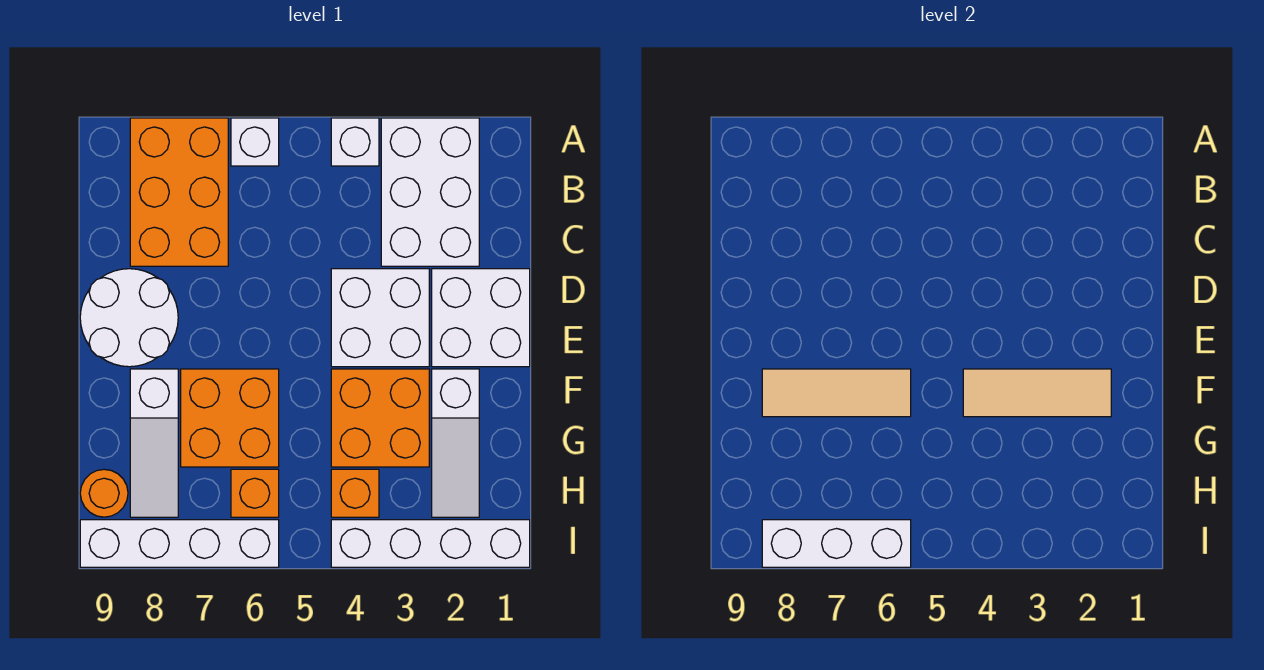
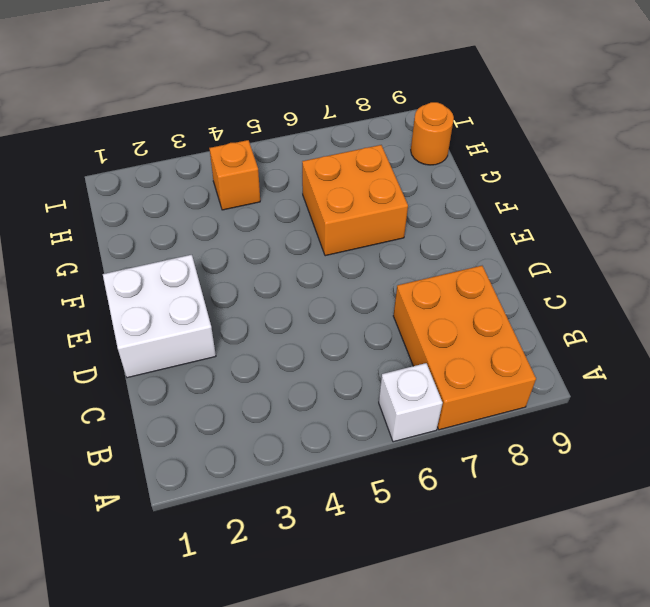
none -> white brick A2:C3 level 1
none -> white brick A4 level 1
none -> white brick D3:E4 level 1

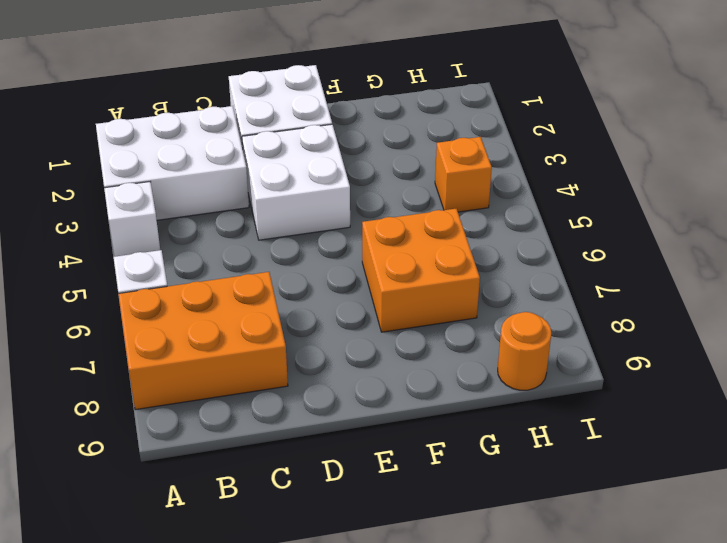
none -> white round brick D8:E9 level 1
none -> white slope F2:H2 level 1 top F
none -> orange brick F3:G4 level 1

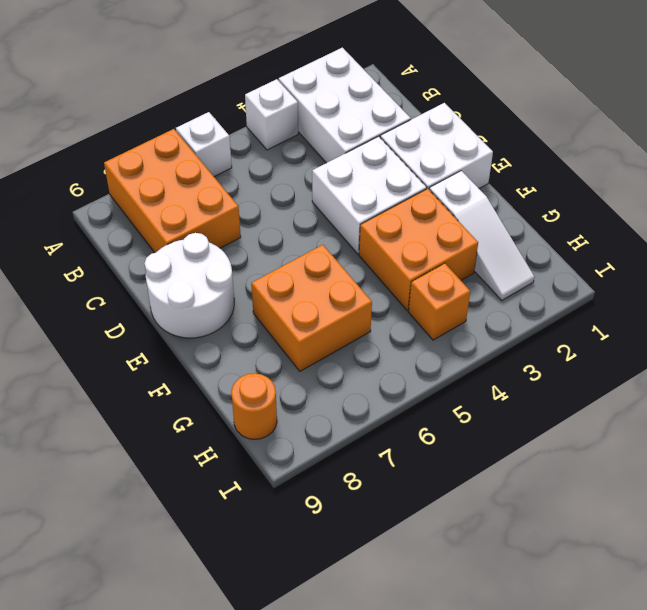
none -> white slope F8:H8 level 1 top F
none -> orange brick H6 level 1
none -> white brick I1:I4 level 1

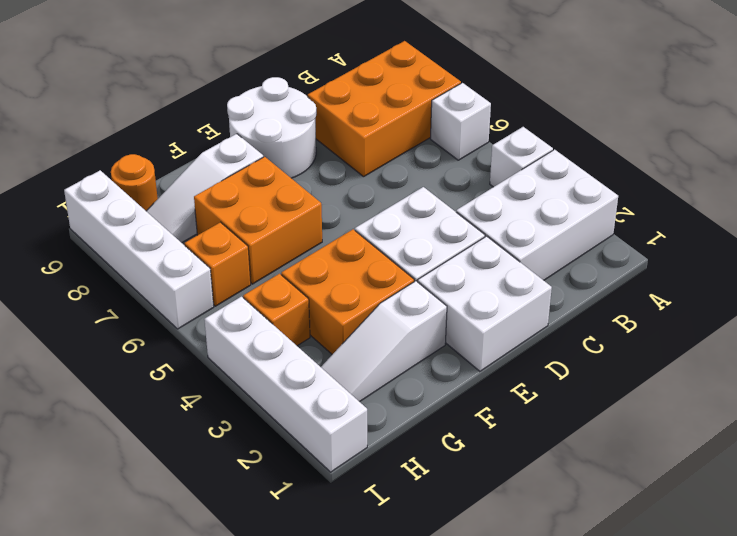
none -> tan tile F2:F4 level 2
none -> tan tile F6:F8 level 2
none -> white brick I6:I8 level 2

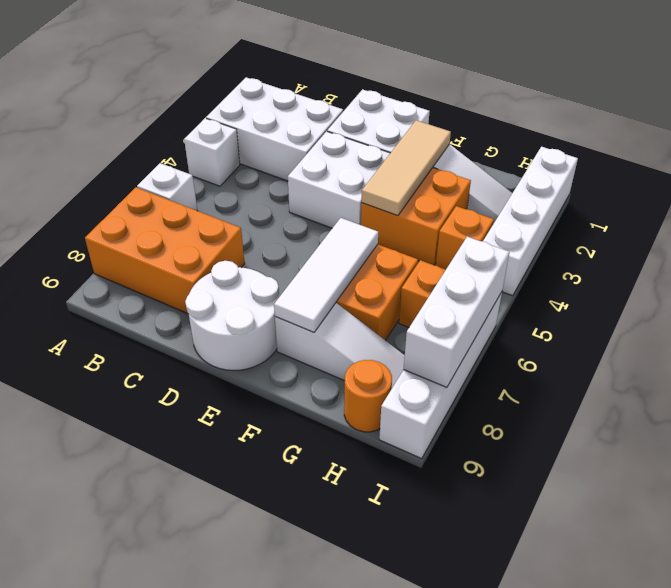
white tile F6:F8 level 2 -> tan tile F6:F8 level 2

